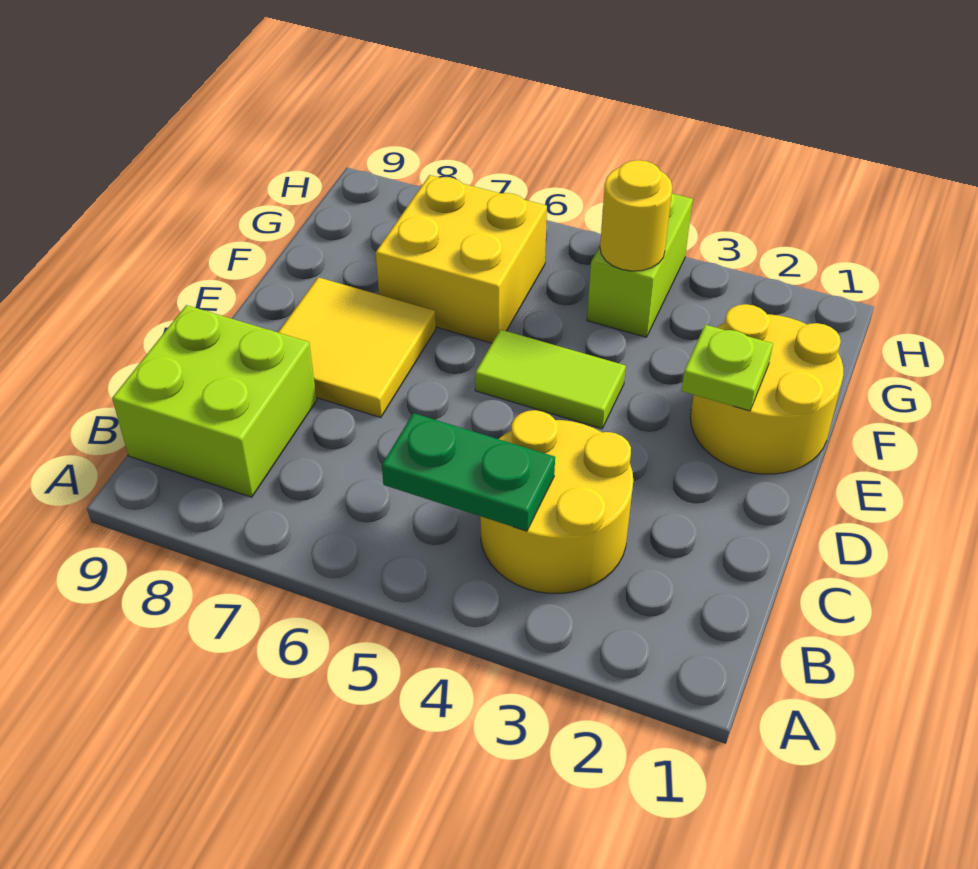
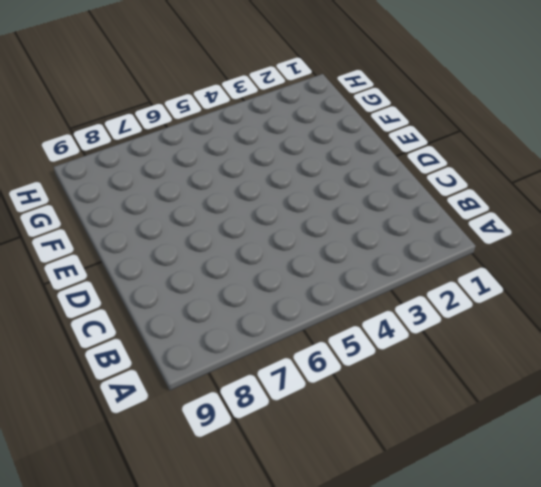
none -> yellow round brick B3:C4 level 1
none -> lime brick B8:C9 level 1

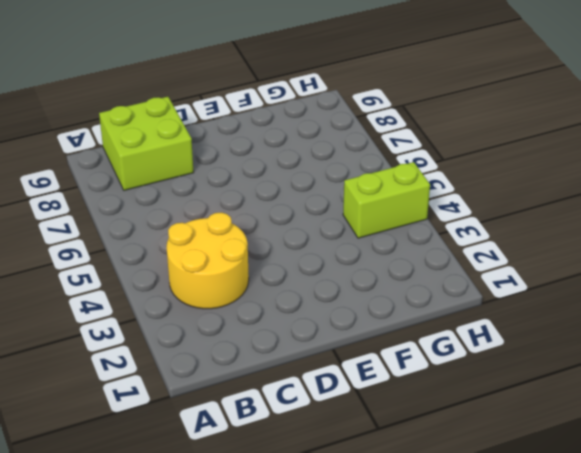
none -> yellow tile D7:E8 level 1
none -> yellow round brick E1:F2 level 1

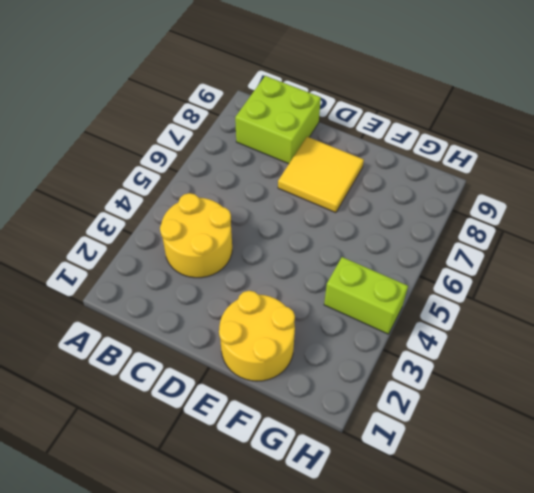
none -> lime tile E4:E5 level 1
none -> yellow brick F6:G7 level 1

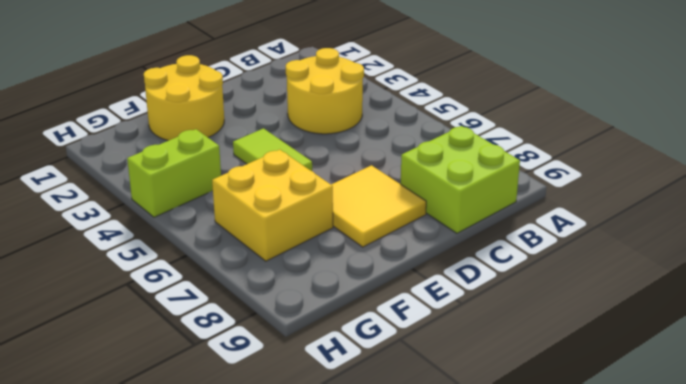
none -> green plate B4:B5 level 2
none -> lime plate E2 level 2

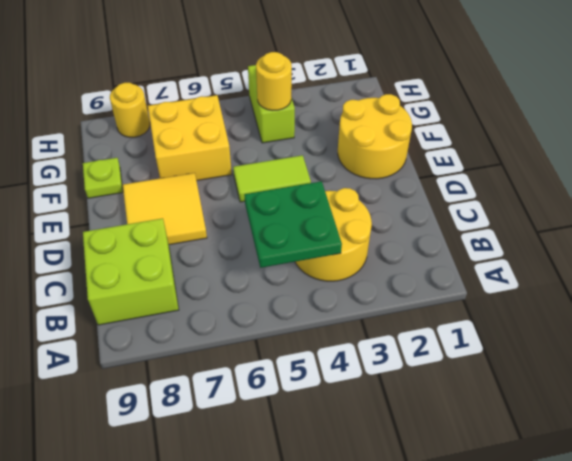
green plate B4:C5 level 2 -> green plate B4:B5 level 2
lime plate F9 level 1 -> lime plate E2 level 2
yellow round brick H8 level 1 -> none

